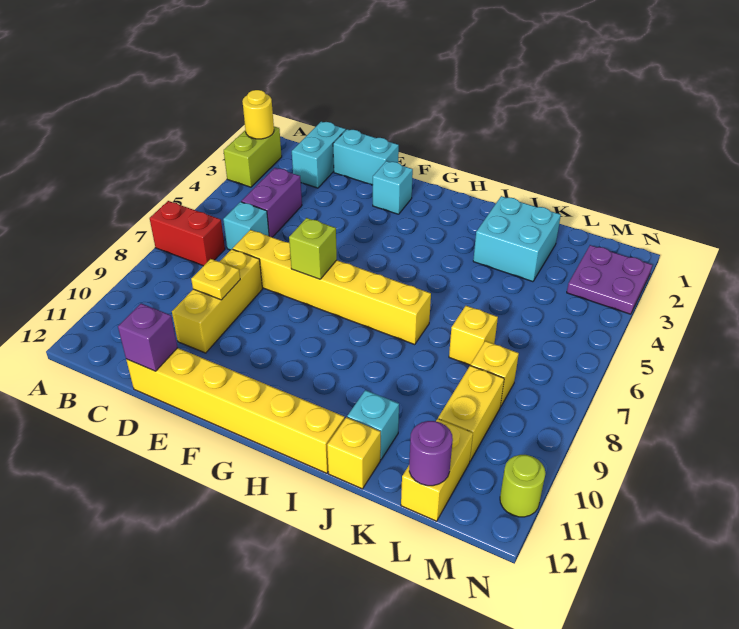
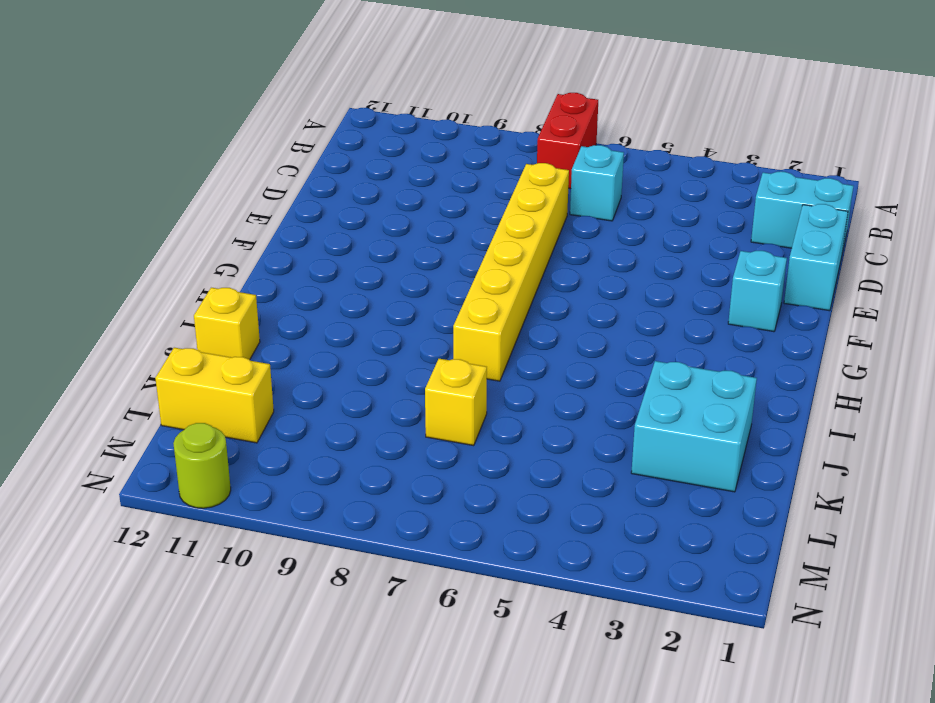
none -> lime brick A2:A3 level 1
none -> purple brick C4:C5 level 1
none -> yellow brick D8:D10 level 1

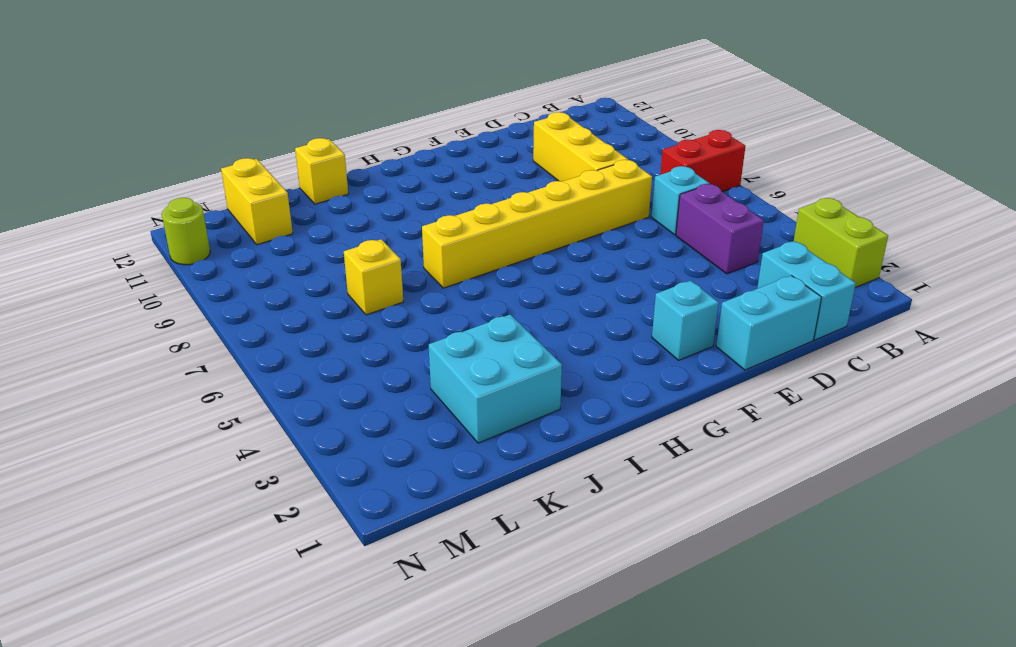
none -> yellow brick D12:I12 level 1
none -> cyan brick J11 level 1
none -> yellow brick L8 level 1

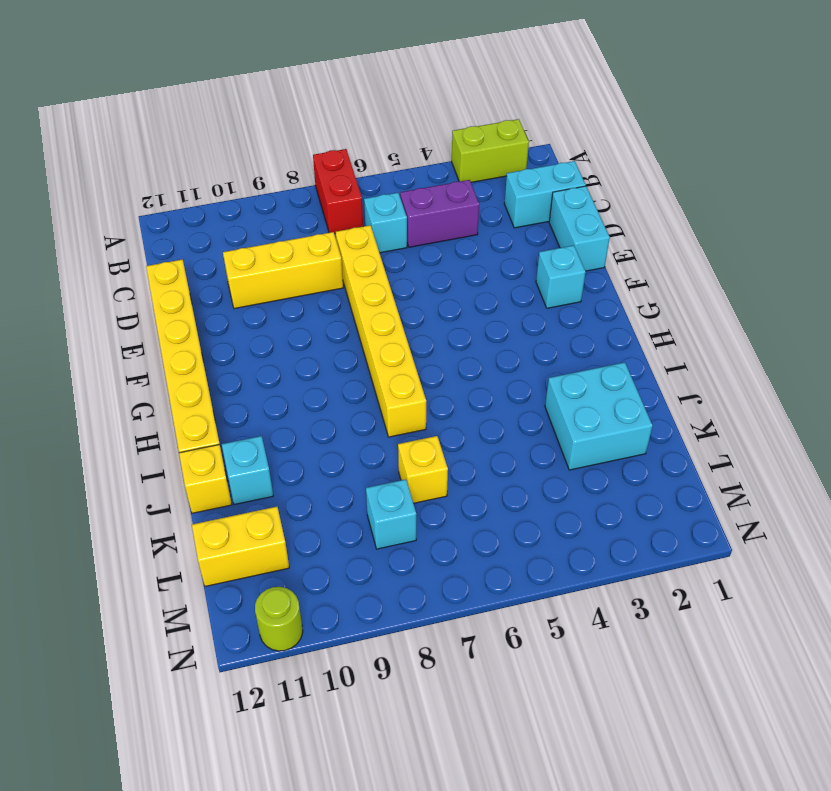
cyan brick L8 level 1 -> yellow brick L8 level 1
none -> yellow brick L9:L10 level 1
none -> purple plate M2:N3 level 1
none -> yellow round brick A2 level 2

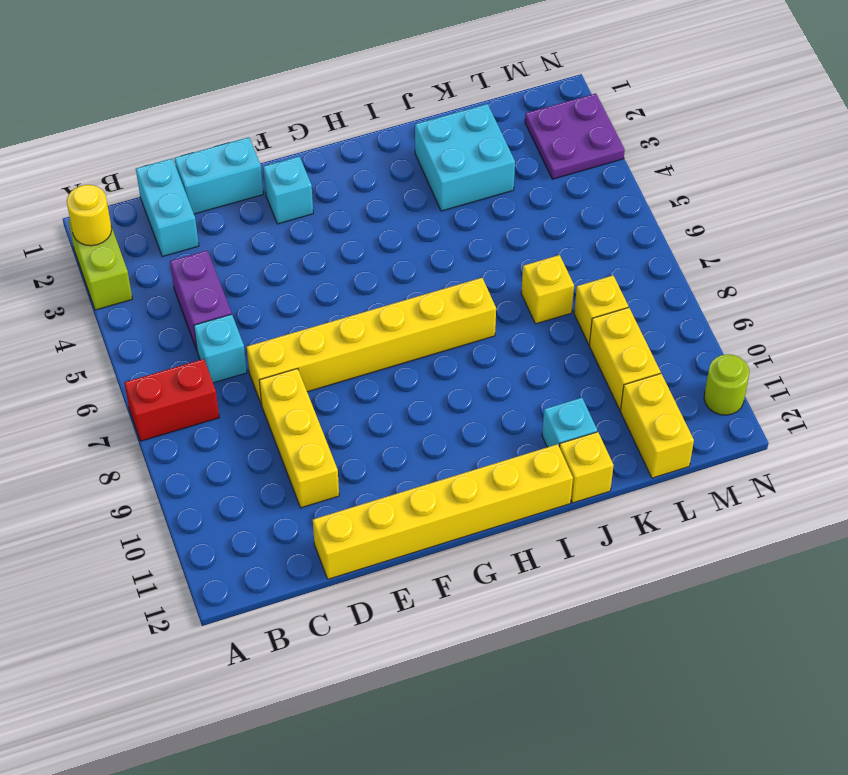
none -> yellow plate D9 level 2
none -> purple brick D12 level 2
none -> lime brick F7 level 2

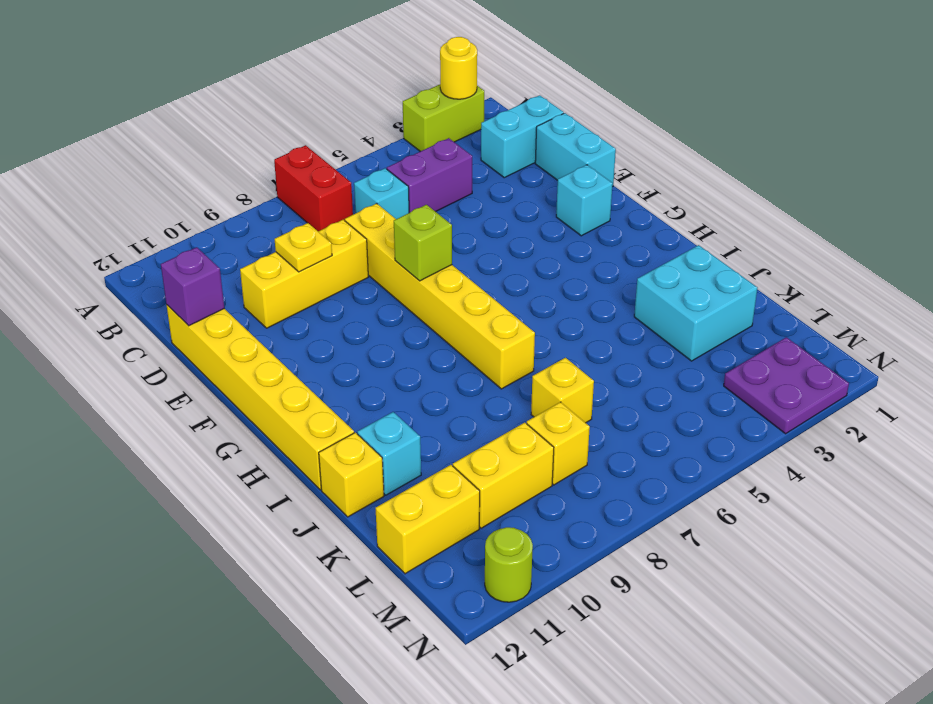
none -> purple round brick L12 level 2

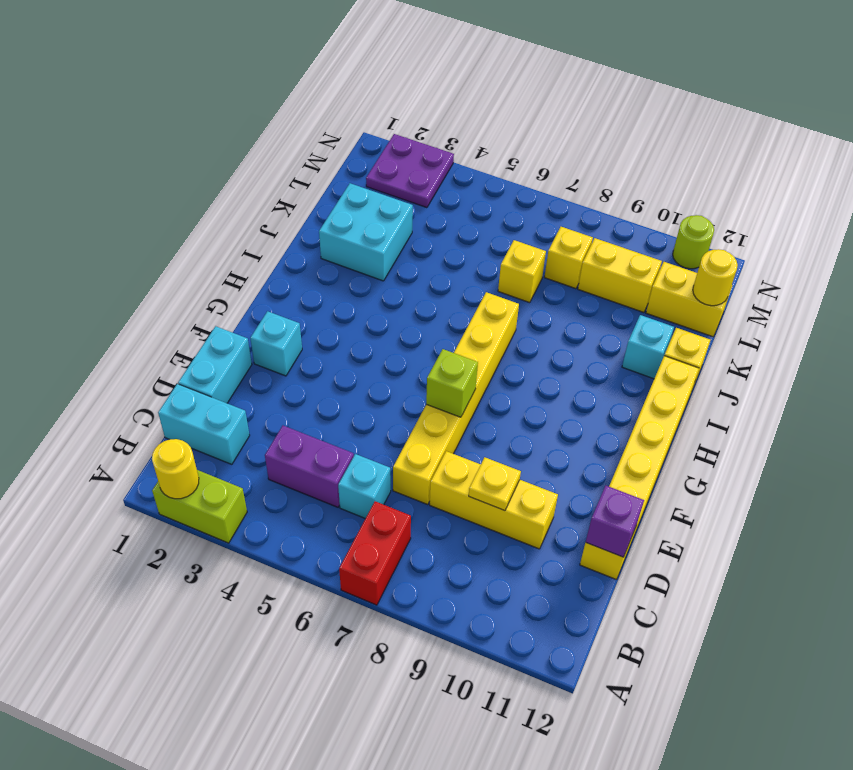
yellow round brick L12 level 2 -> purple round brick L12 level 2

